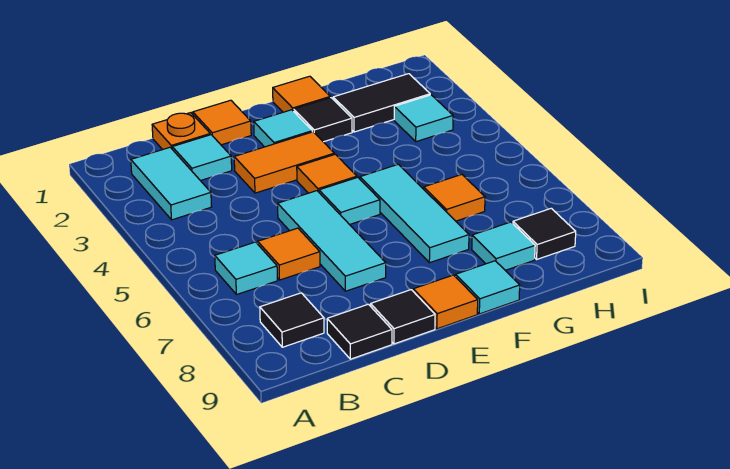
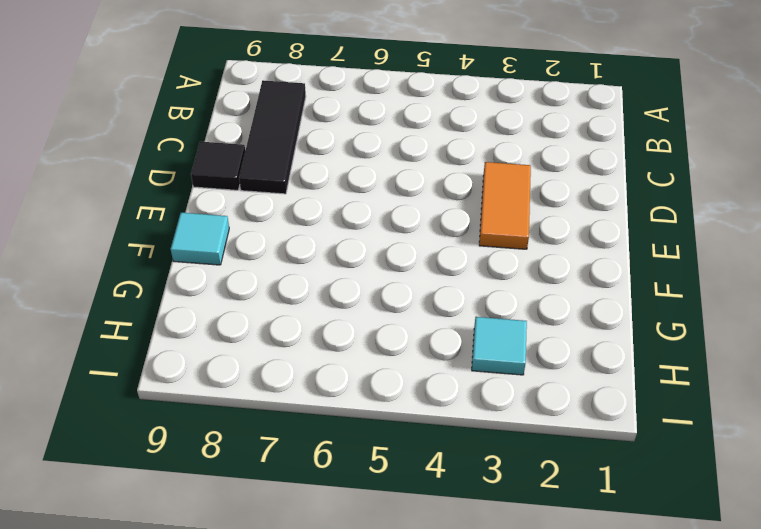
black tile B8:D8 level 1 -> black tile B8 level 1
none -> cyan tile B2:B3 level 1
none -> cyan tile B6 level 1
none -> orange plate C1 level 1

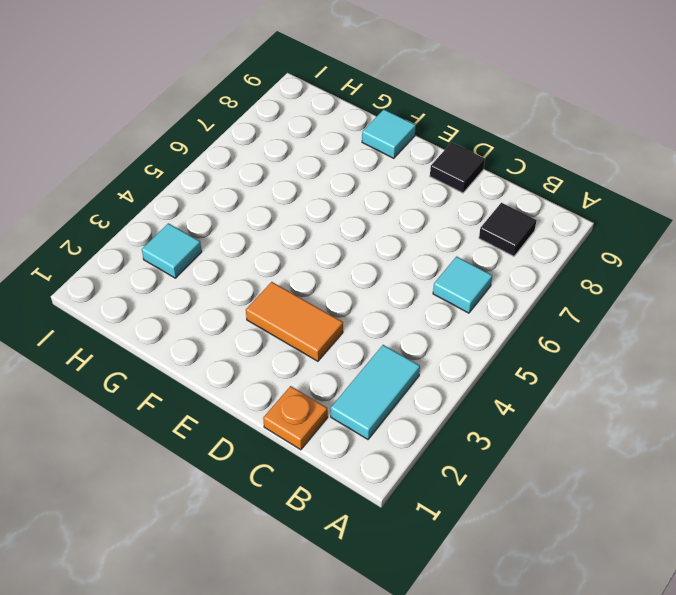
none -> cyan tile C2 level 1
none -> orange tile C6 level 1
none -> black tile C9 level 1

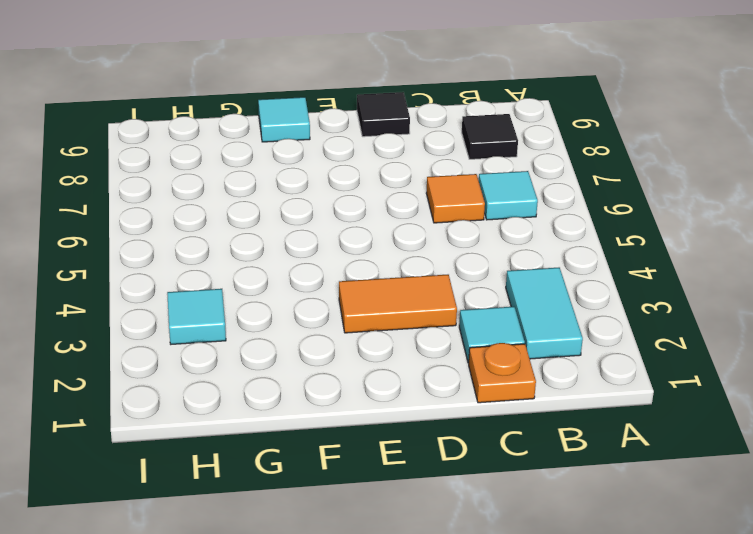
none -> black tile C9 level 1
none -> orange tile D1 level 1
none -> cyan tile D5:D7 level 1

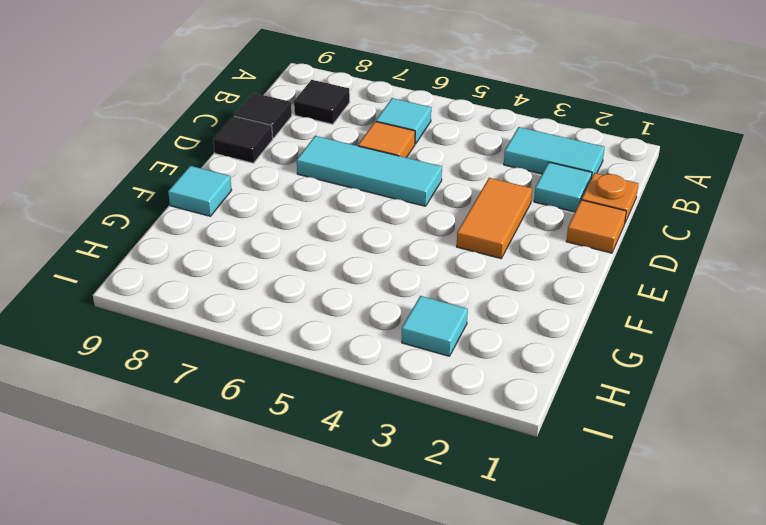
none -> cyan tile E2 level 1
none -> orange tile E4 level 1
none -> cyan tile E5 level 1

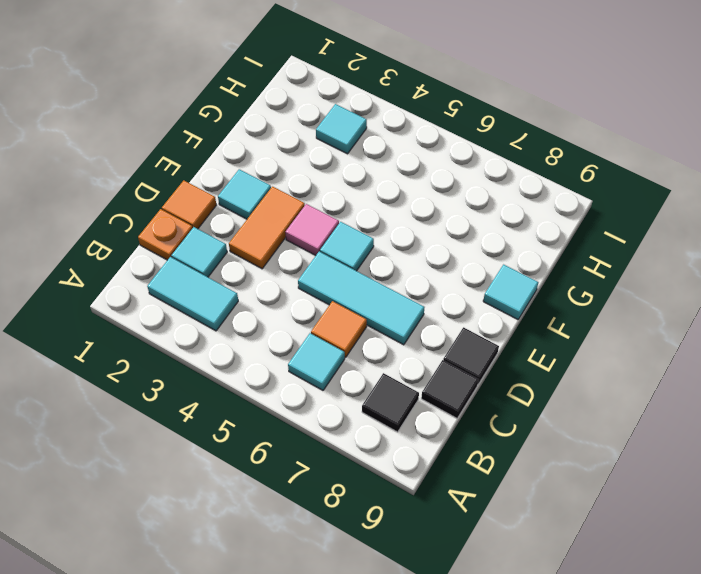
pink tile E4 level 1 -> orange tile E4 level 1
none -> orange tile E9 level 1
none -> orange tile F1 level 1
none -> black tile F2 level 1

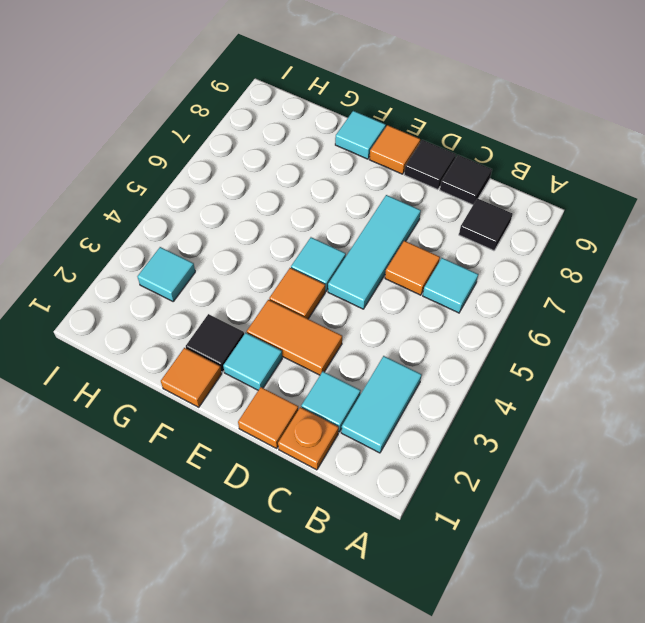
none -> cyan tile F5:F7 level 1
none -> black tile G2:H2 level 1
none -> orange tile G6 level 1

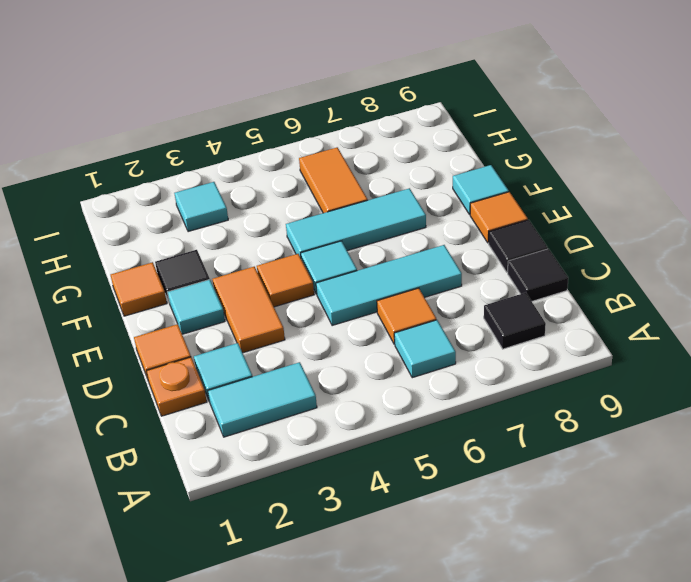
orange tile G6:H6 level 1 -> orange tile G6 level 1
none -> black tile G2:H2 level 1
none -> cyan tile G8 level 1
none -> black tile H8 level 1

